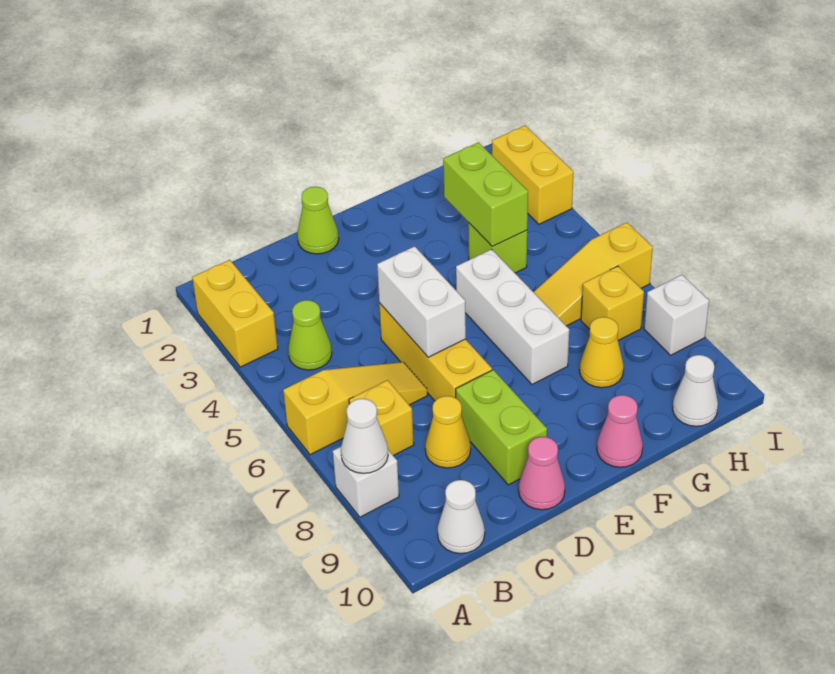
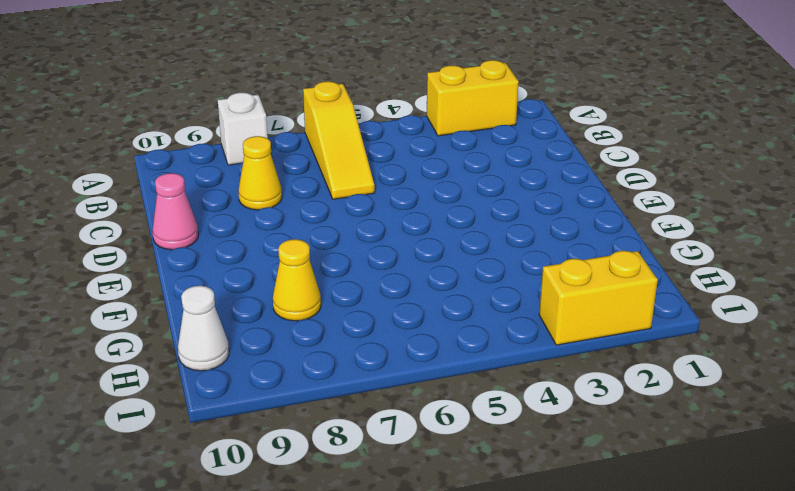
none -> lime cone B4 level 1
none -> yellow brick B7 level 1
none -> white cone B10 level 1

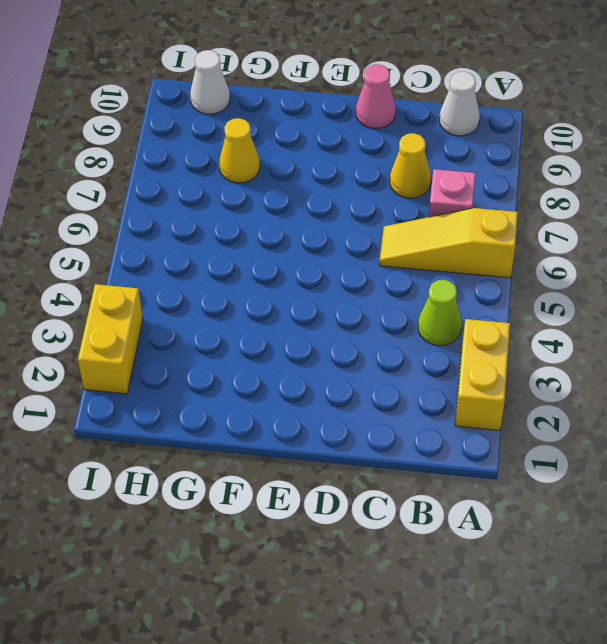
pink brick B7 level 1 -> yellow brick B7 level 1
none -> white brick A8 level 1
none -> lime cone D1 level 1
none -> yellow brick D5:D7 level 1

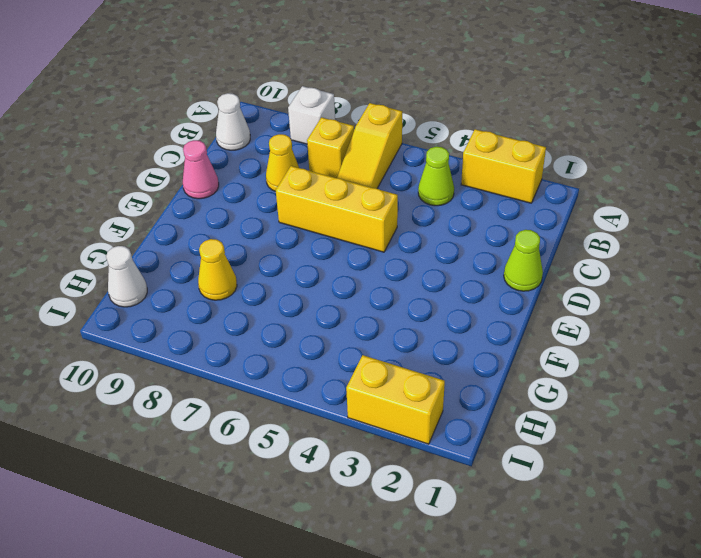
none -> lime brick D8:D9 level 1
none -> white brick F5:F7 level 1
none -> pink cone F10 level 1

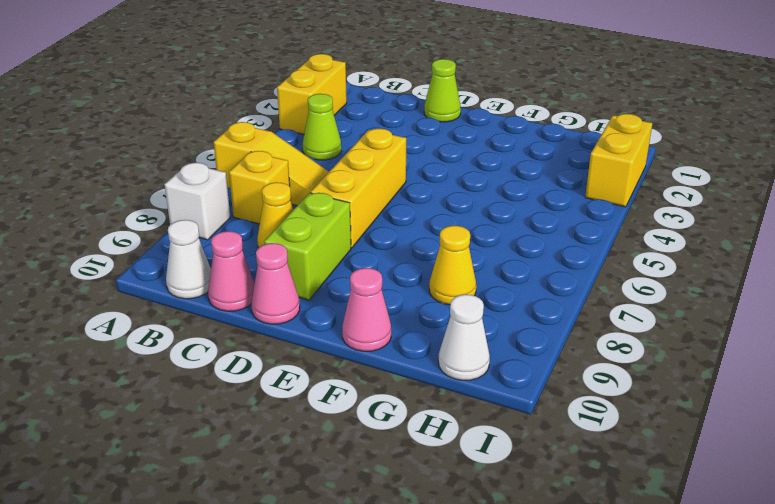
pink cone C10 level 1 -> none
none -> white brick F5:F7 level 1
none -> lime brick G4 level 1
none -> yellow slope G6:I6 level 1 top I

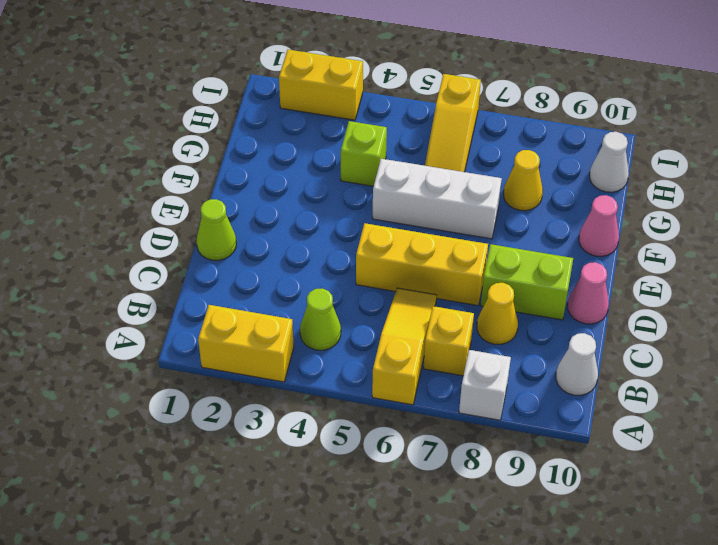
none -> yellow brick H7 level 1
none -> white brick I8 level 1
none -> white cone A8 level 2

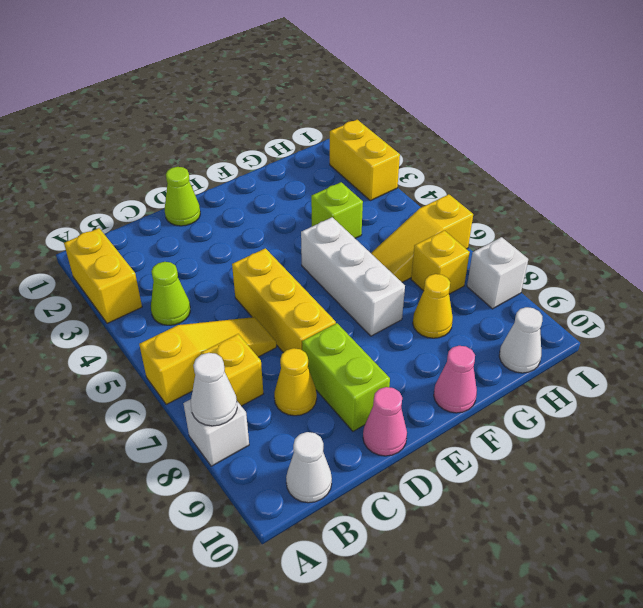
none -> white brick D5:D6 level 2
none -> lime brick G3:G4 level 2

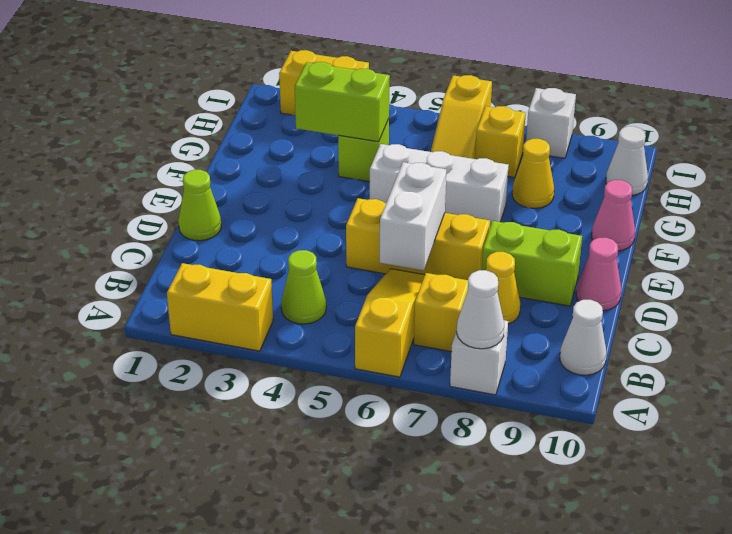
white brick C6:D6 level 2 -> white brick D5:D6 level 2

